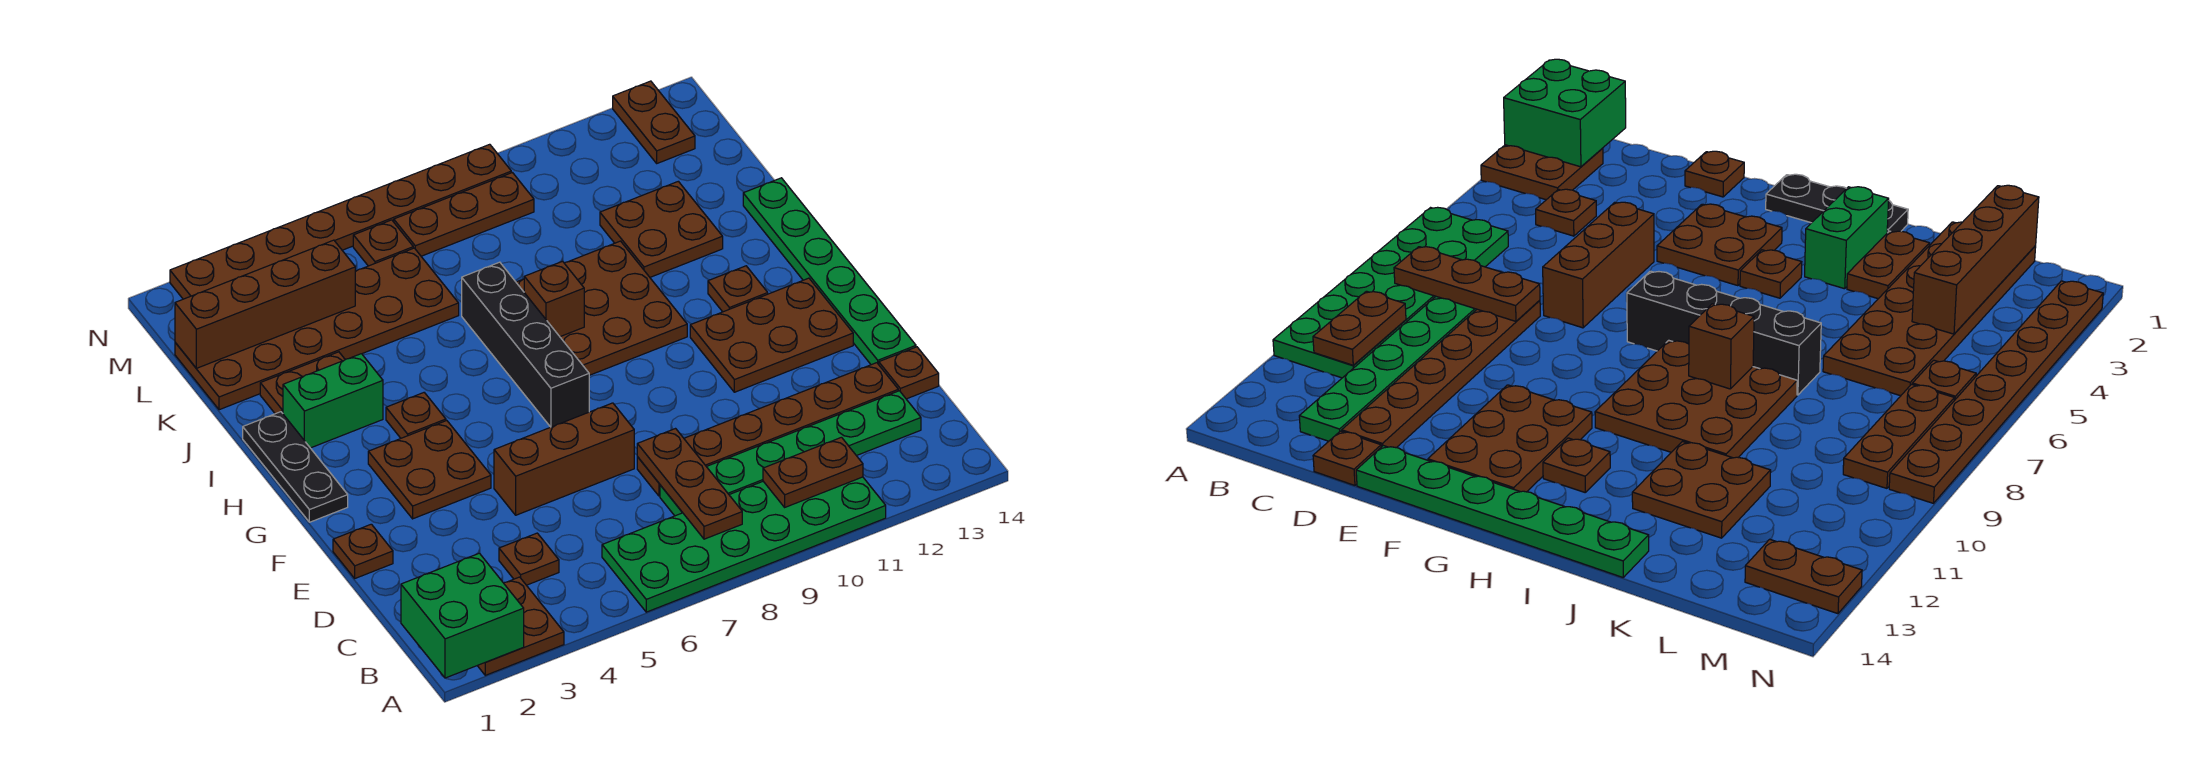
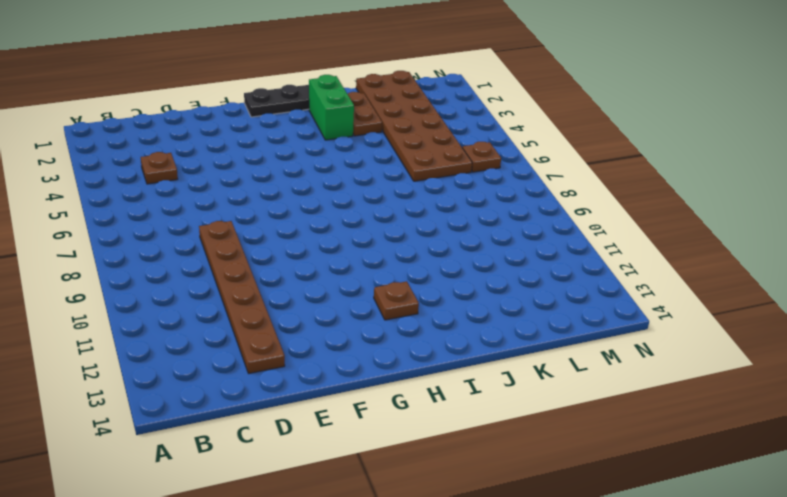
none -> brown plate A2:B3 level 1
none -> green plate A6:B11 level 1
none -> green plate C8:C13 level 1

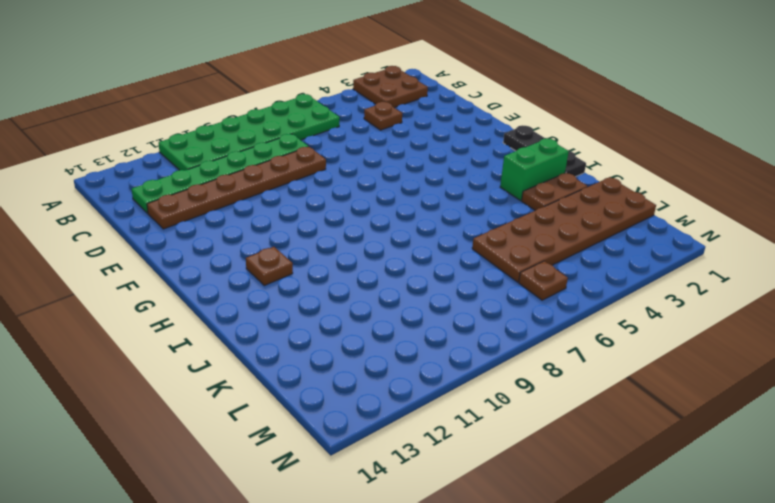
none -> brown plate D14 level 1
none -> brown plate E1 level 1
none -> brown brick E5:E7 level 1

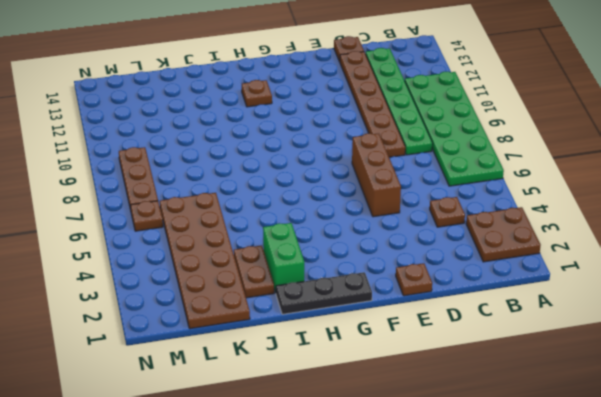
none -> green plate E14:J14 level 1
none -> brown plate F3:G4 level 1
none -> brown plate F11:G13 level 1

